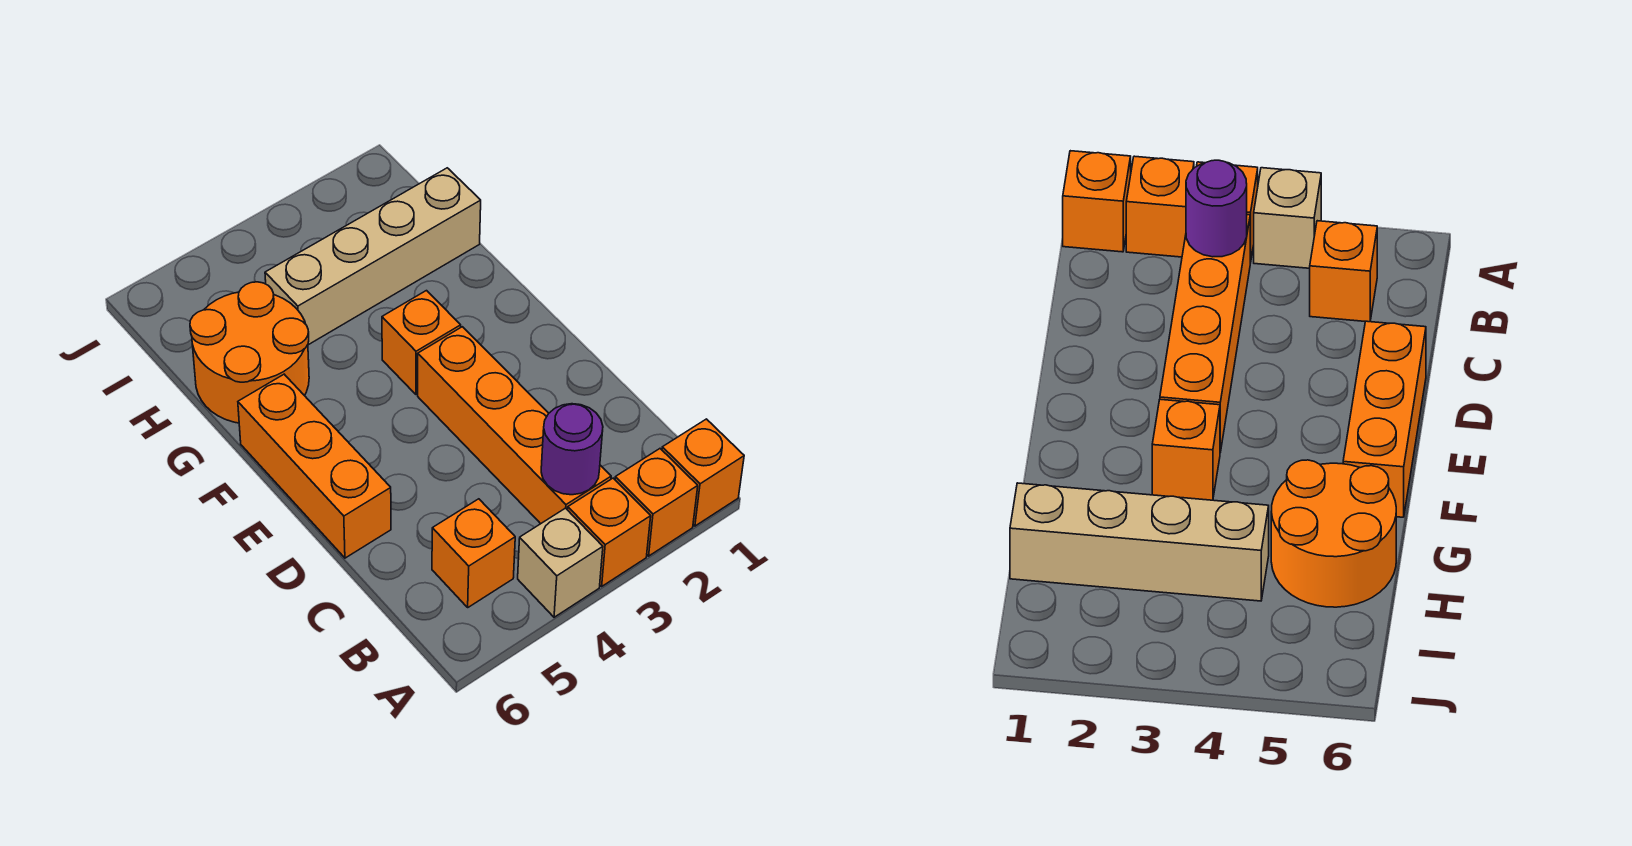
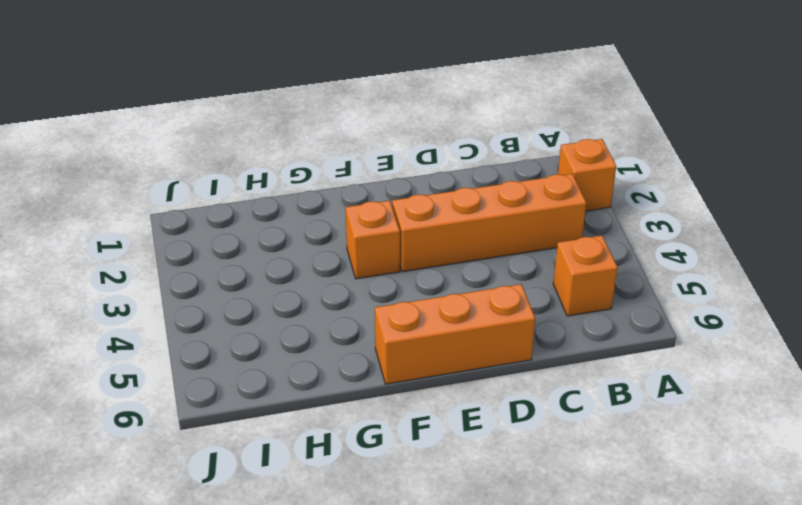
none -> orange brick A1 level 1
none -> orange brick A3 level 1

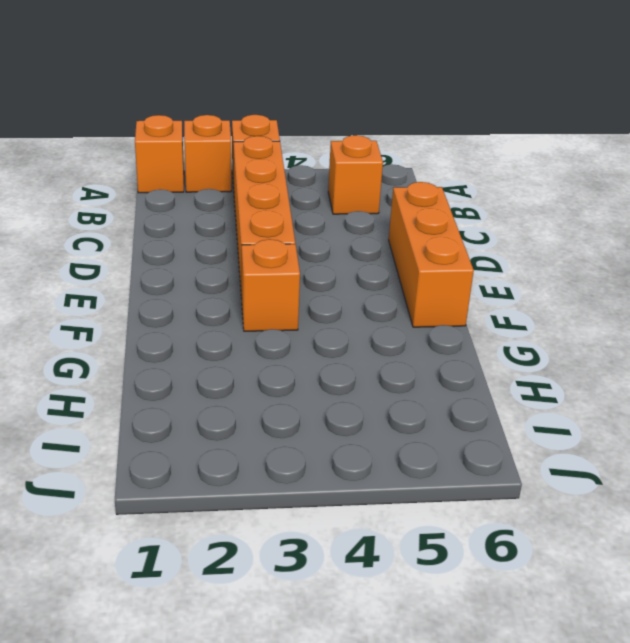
none -> tan brick A4 level 1
none -> orange round brick G5:H6 level 1

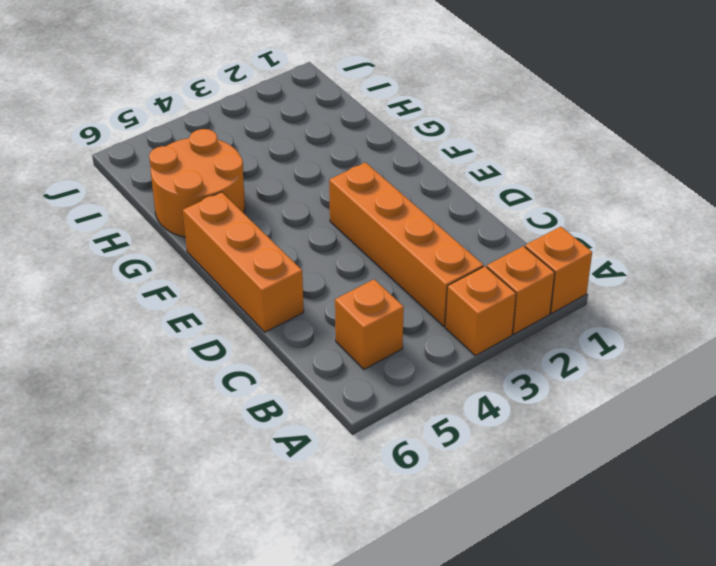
none -> tan brick A4 level 1
none -> orange brick F3 level 1

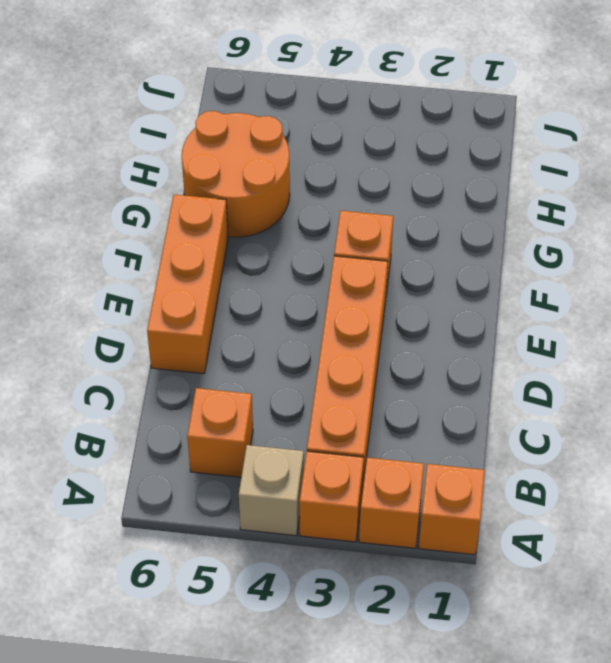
none -> tan brick H1:H4 level 1
none -> purple round brick B3 level 2

